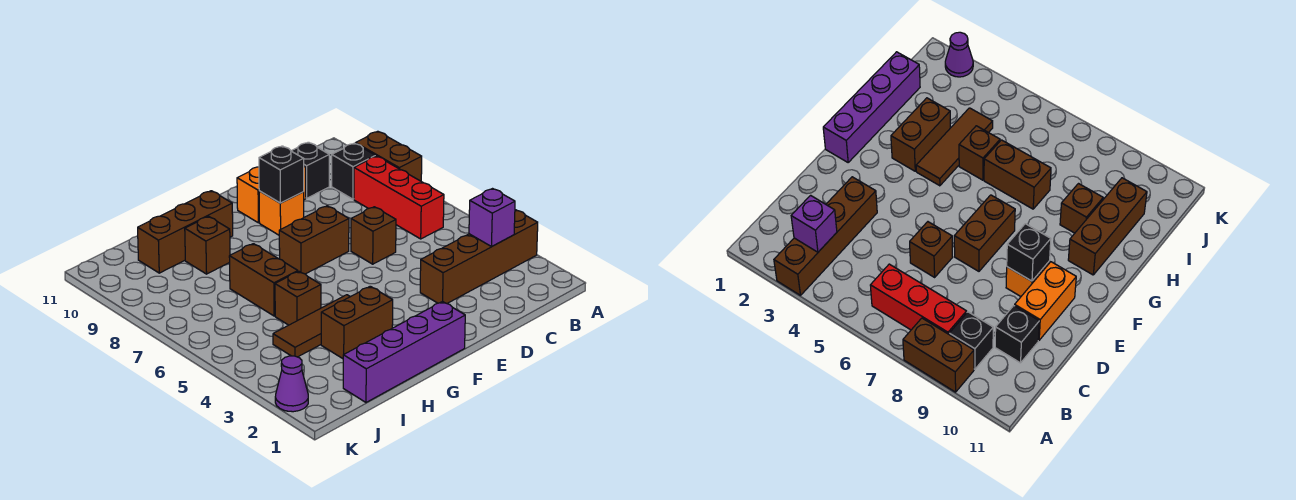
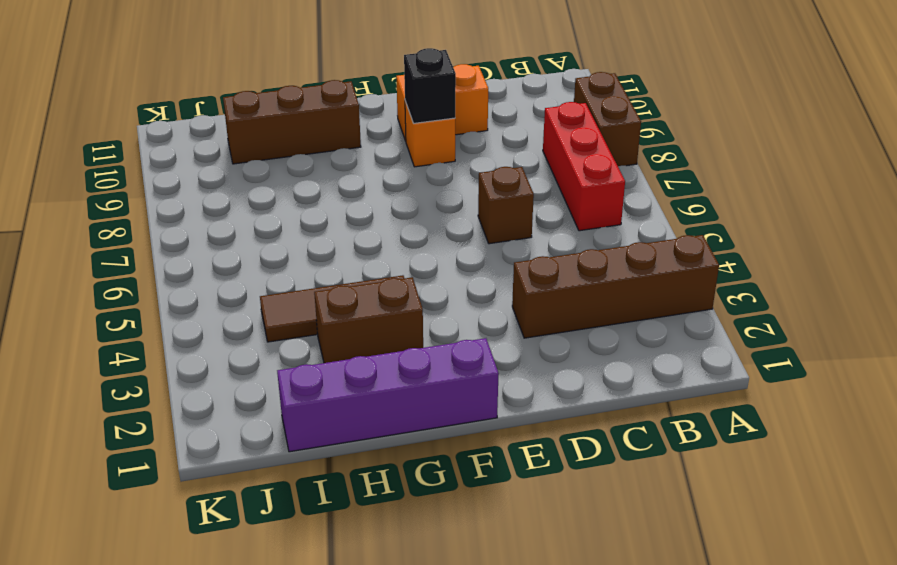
none -> black brick B9 level 1
none -> black brick C10 level 1
none -> brown brick E7:F7 level 1

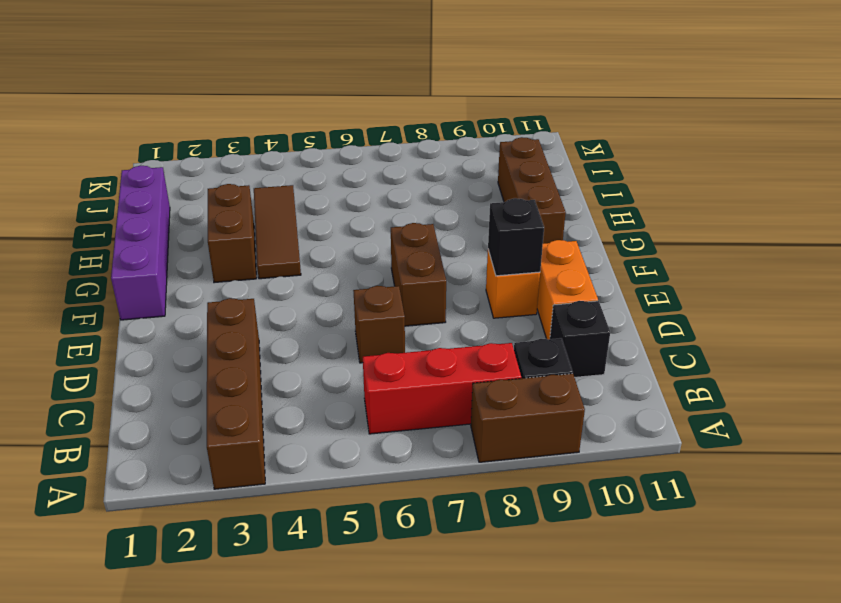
none -> brown brick H5 level 1
none -> brown brick H6:H7 level 1
none -> brown brick H9 level 1

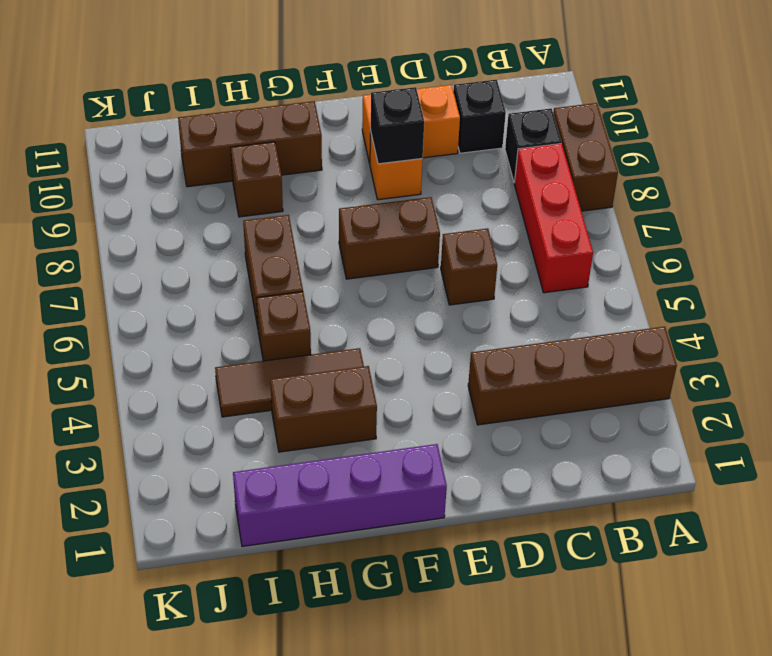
none -> purple cone K2 level 1
none -> purple brick B3 level 2

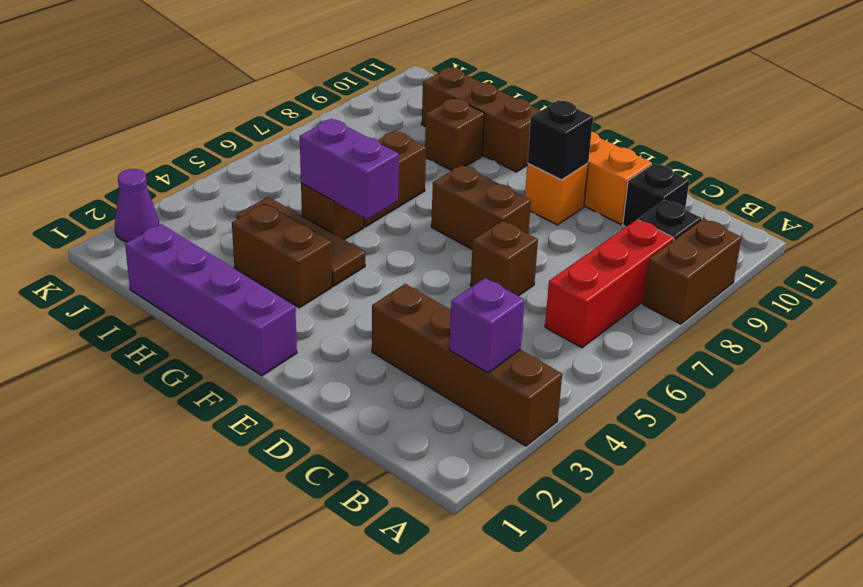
purple brick G5:H5 level 2 -> none

